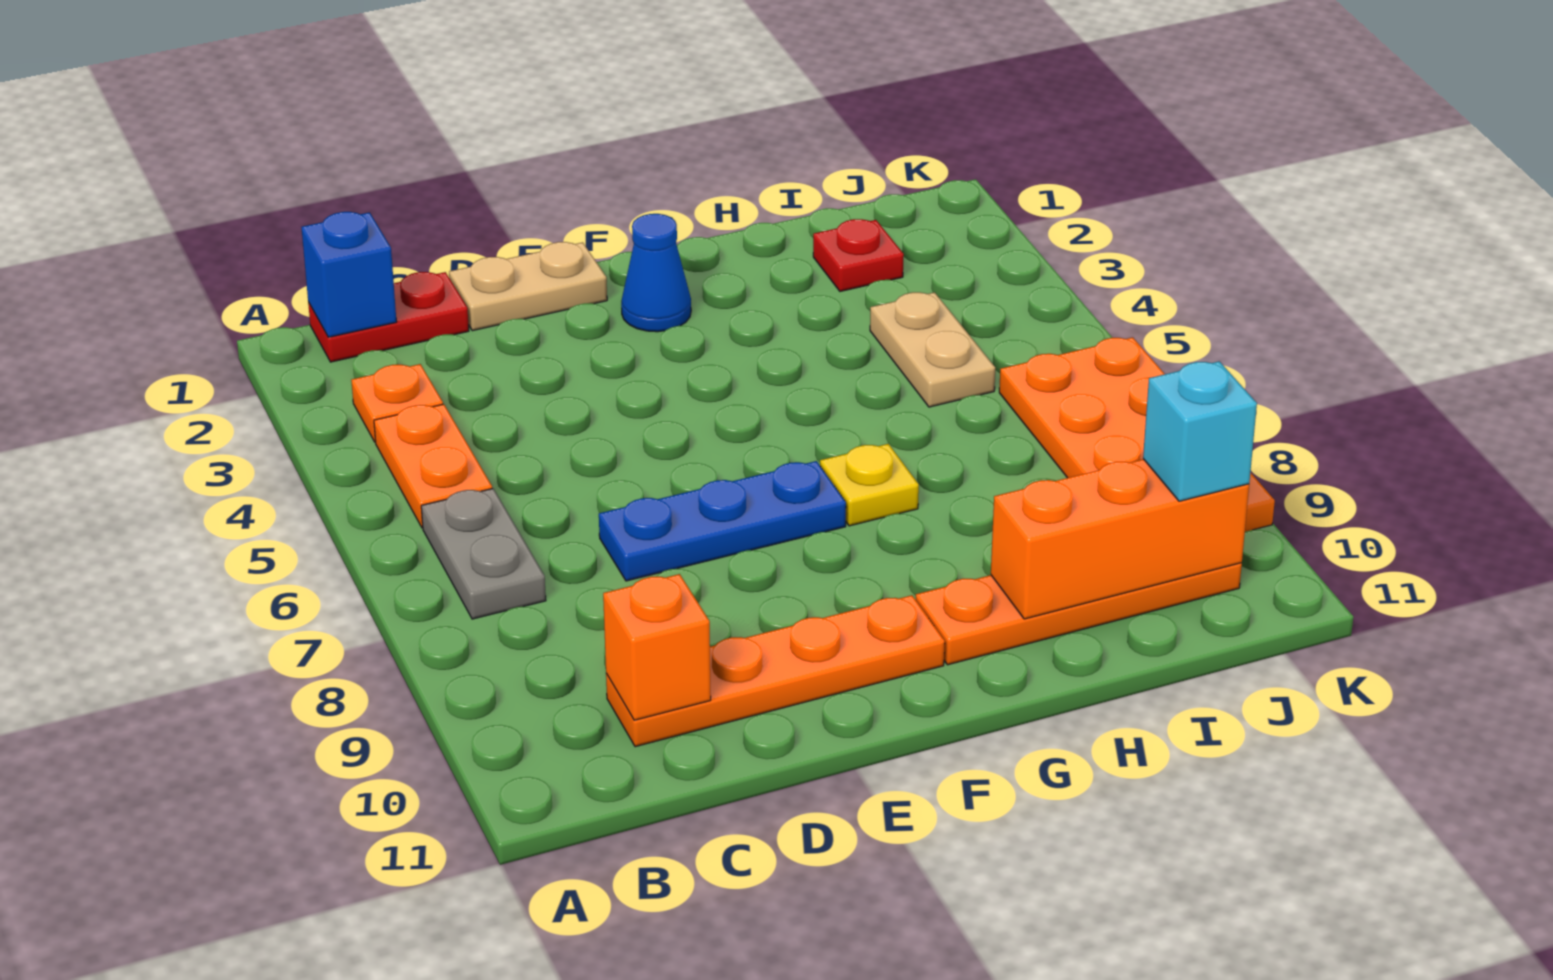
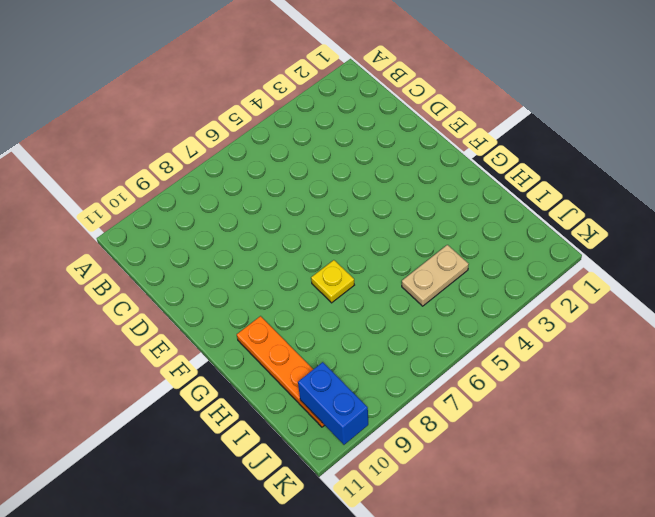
blue brick J10:K10 level 2 -> orange brick H10:J10 level 2
none -> red plate B1:C1 level 1
none -> orange plate B3 level 1
none -> orange plate B4:B5 level 1

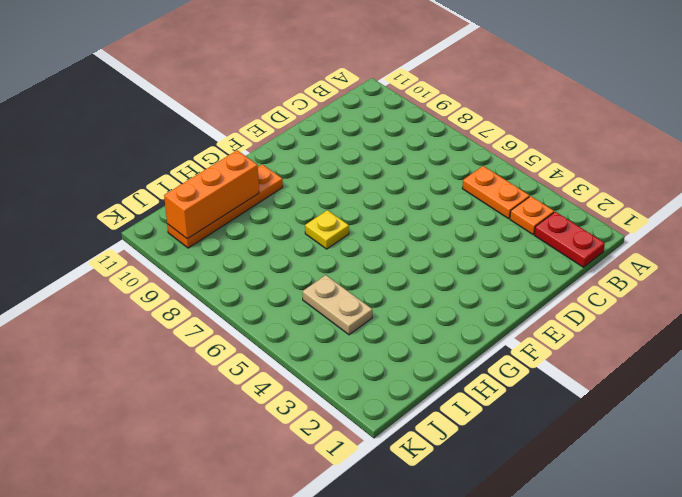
red plate B1:B2 level 1 -> red plate B1:C1 level 1
none -> grey plate B6:B7 level 1
none -> orange plate C10:F10 level 1
none -> tan plate D1:E1 level 1

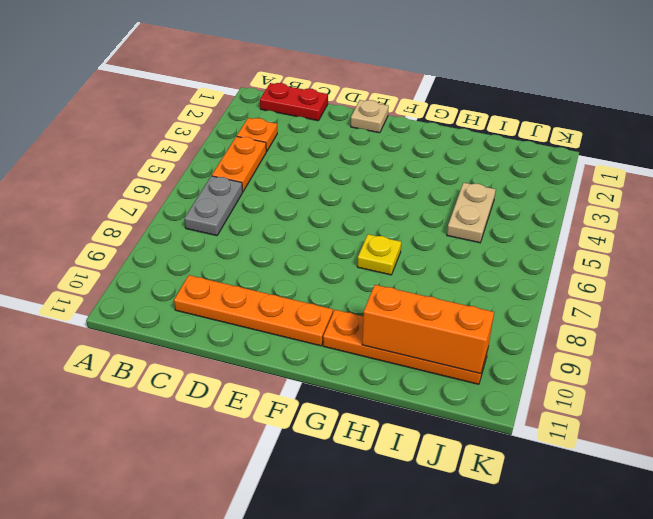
tan plate E1 level 1 -> tan plate D1:E1 level 1
none -> blue plate D7:F7 level 1
none -> blue cone F2 level 1
none -> red plate I2 level 1

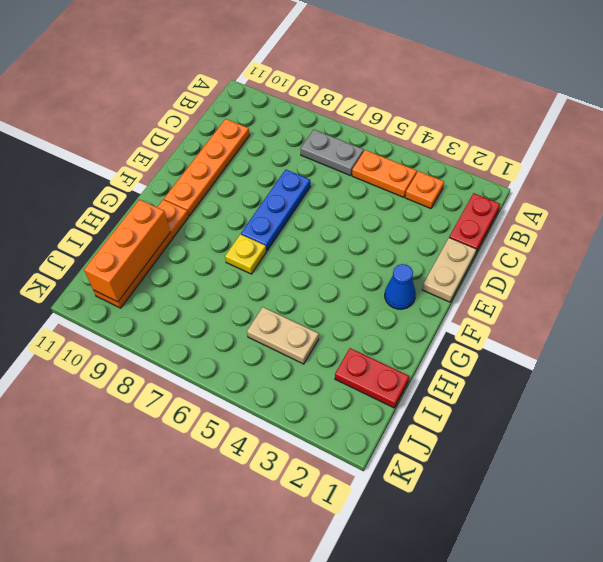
red plate I1:I2 level 1 -> red plate I2 level 1
none -> orange plate J6:K9 level 1
none -> blue brick B1 level 2
none -> orange brick C10 level 2

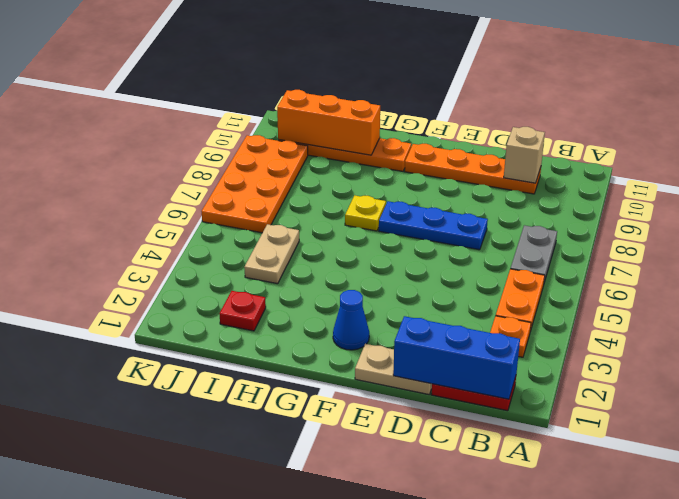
blue brick B1:D1 level 2 -> blue brick B1 level 2
tan brick C10 level 2 -> orange brick C10 level 2
none -> cyan brick J10 level 3

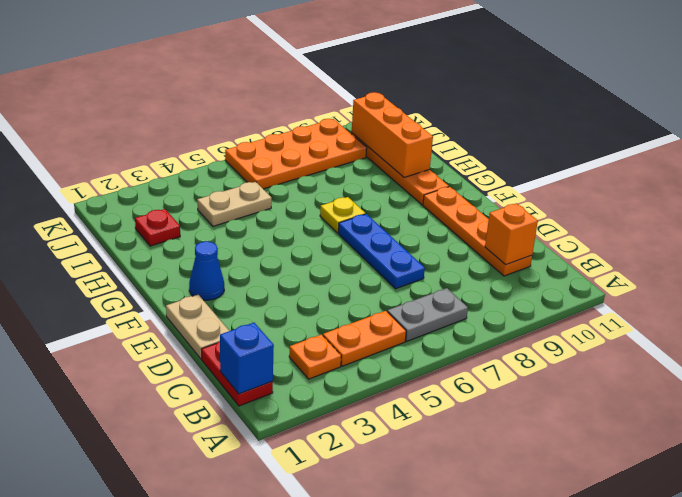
none -> cyan brick J10 level 3

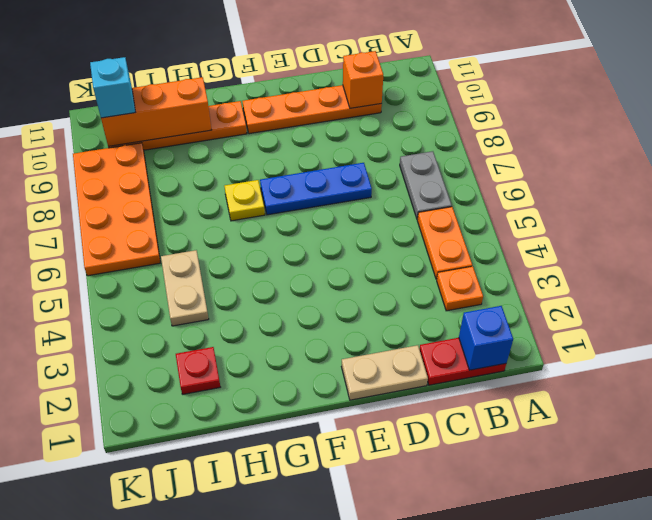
none -> blue cone F2 level 1

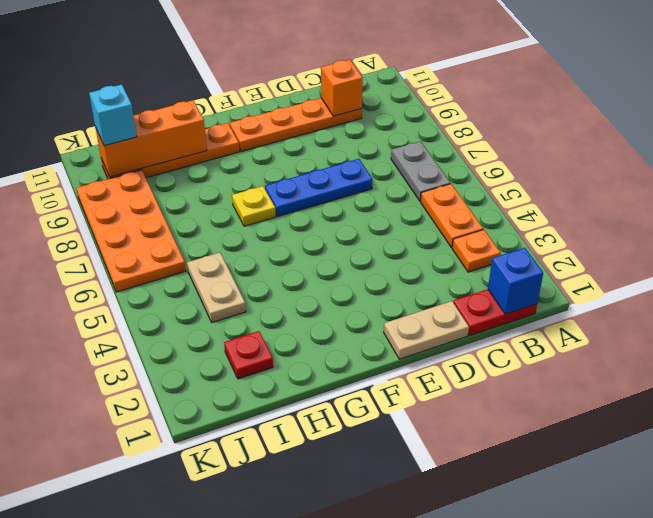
none -> blue cone F2 level 1

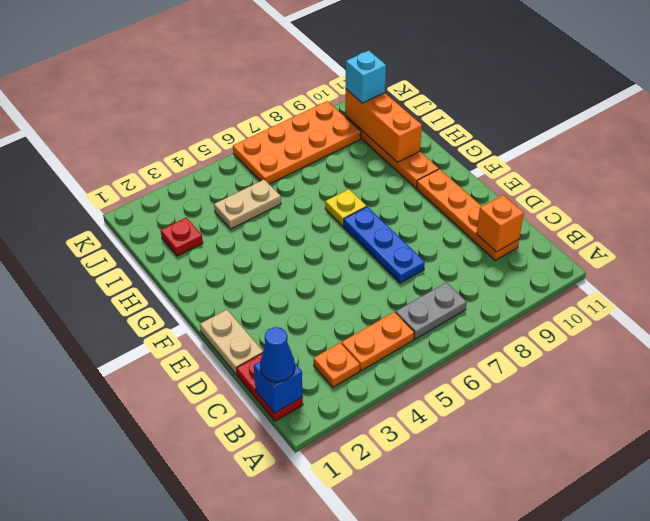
blue cone B1 level 3 -> blue cone F2 level 1

